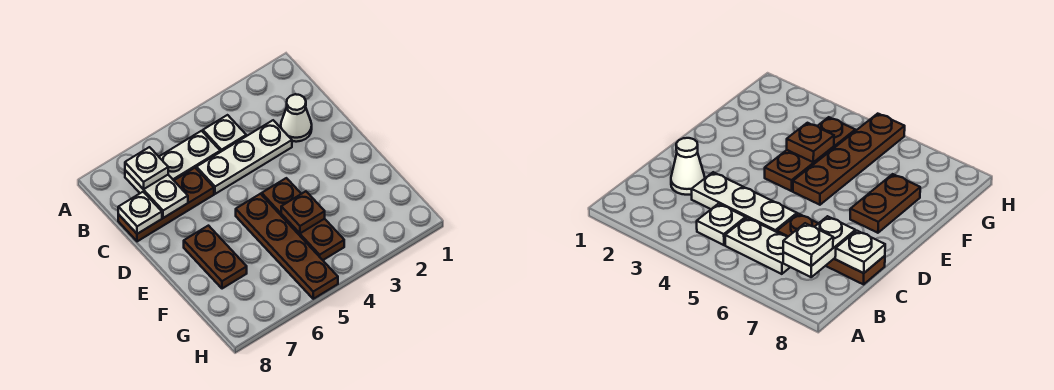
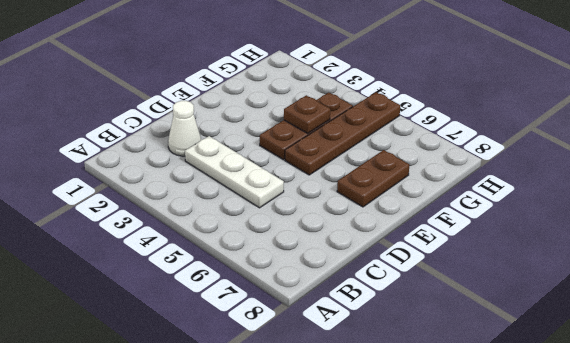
none -> white plate B4 level 1
none -> white plate B5:B6 level 1
none -> brown plate C6:C8 level 1

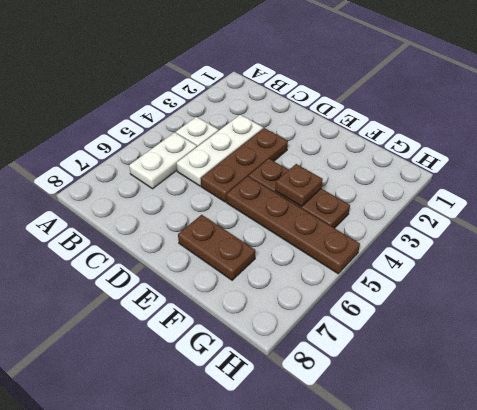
brown plate D3:D5 level 1 -> brown plate C6:C8 level 1
none -> white cone C2 level 1
none -> white plate B7:C7 level 2
none -> white plate C8 level 2

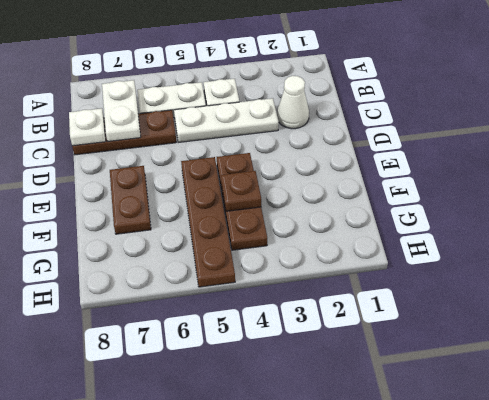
none -> white plate B7 level 3

